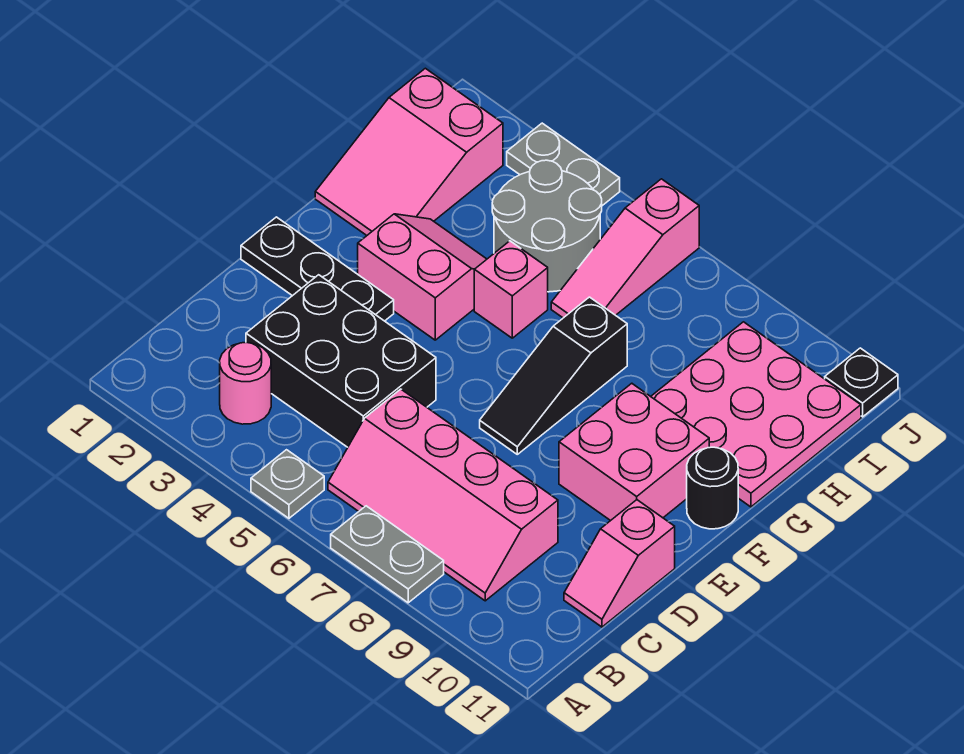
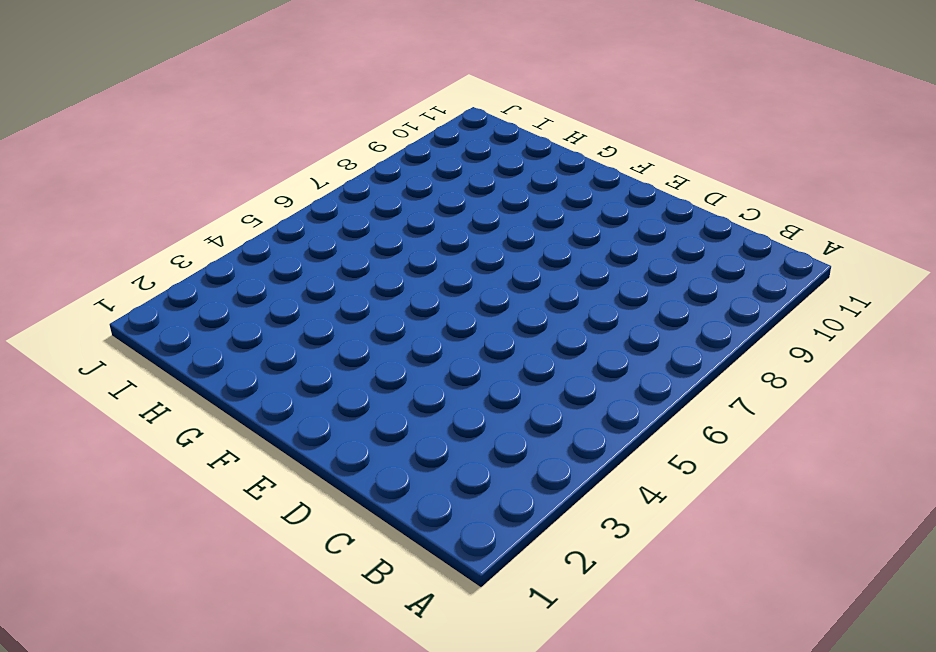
none -> grey plate A5 level 1
none -> grey plate A7:A8 level 1
none -> pink round brick B3 level 1

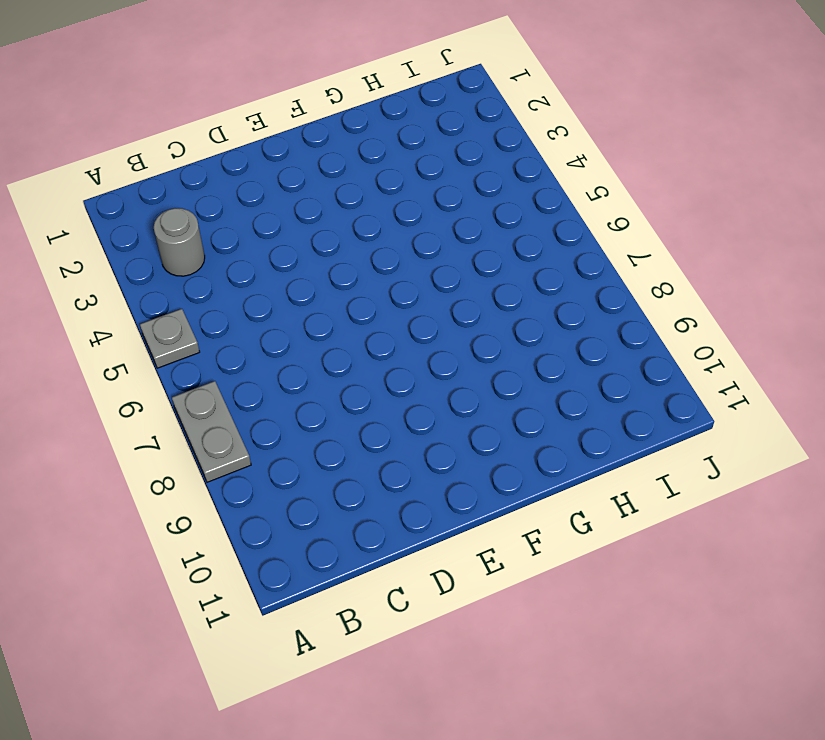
grey round brick B3 level 1 -> pink round brick B3 level 1
none -> pink slope B6:C9 level 1 top C
none -> black brick C3:D5 level 1
none -> pink slope C11:D11 level 1 top D

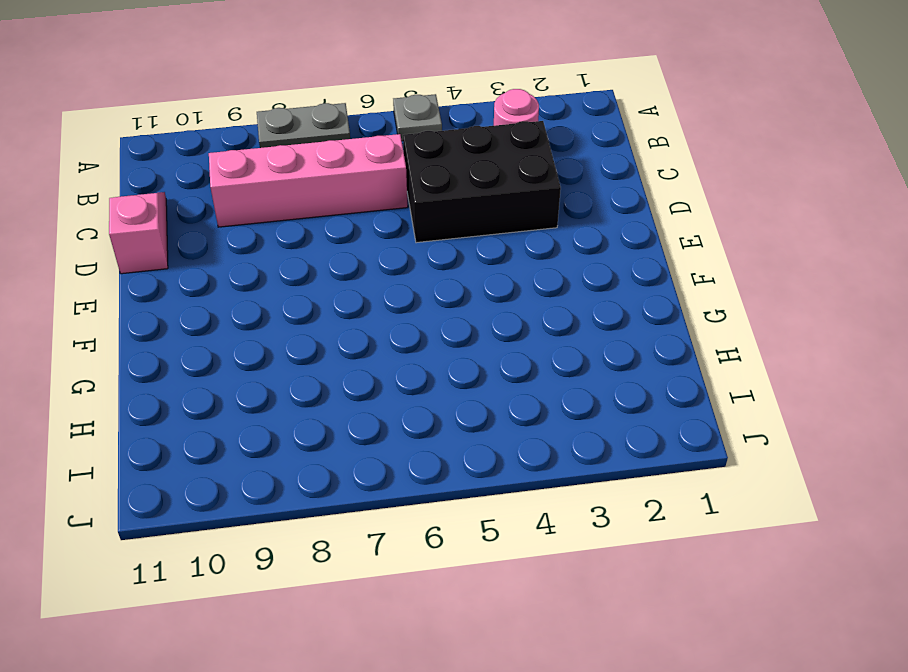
none -> black plate E1:E3 level 1
none -> black slope E7:G7 level 1 top G
none -> pink brick E9:F10 level 1

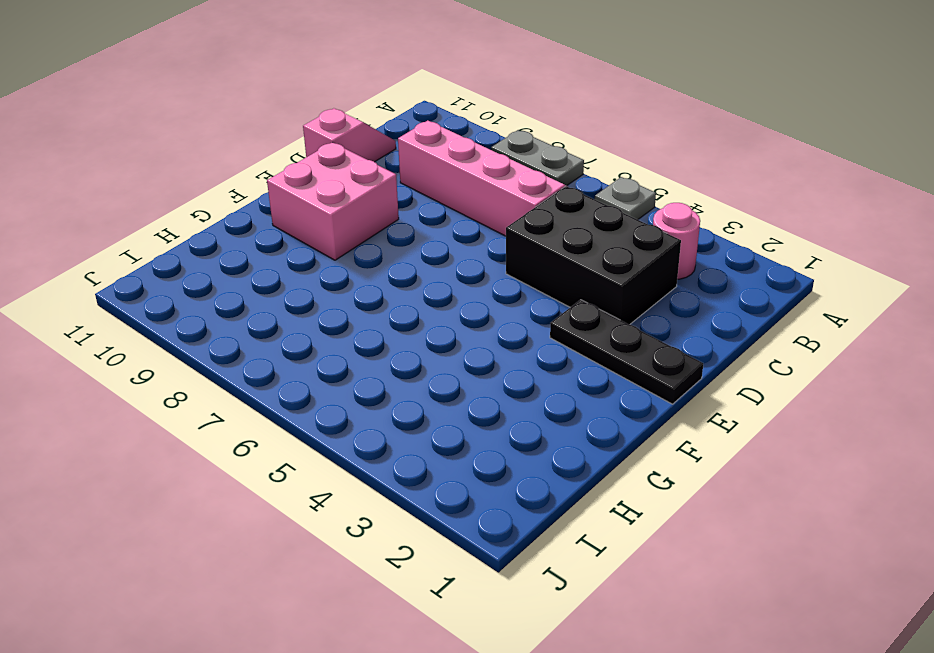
none -> black slope E7:G7 level 1 top G
none -> pink slope F3:G4 level 1 top F
none -> black round brick F11 level 1

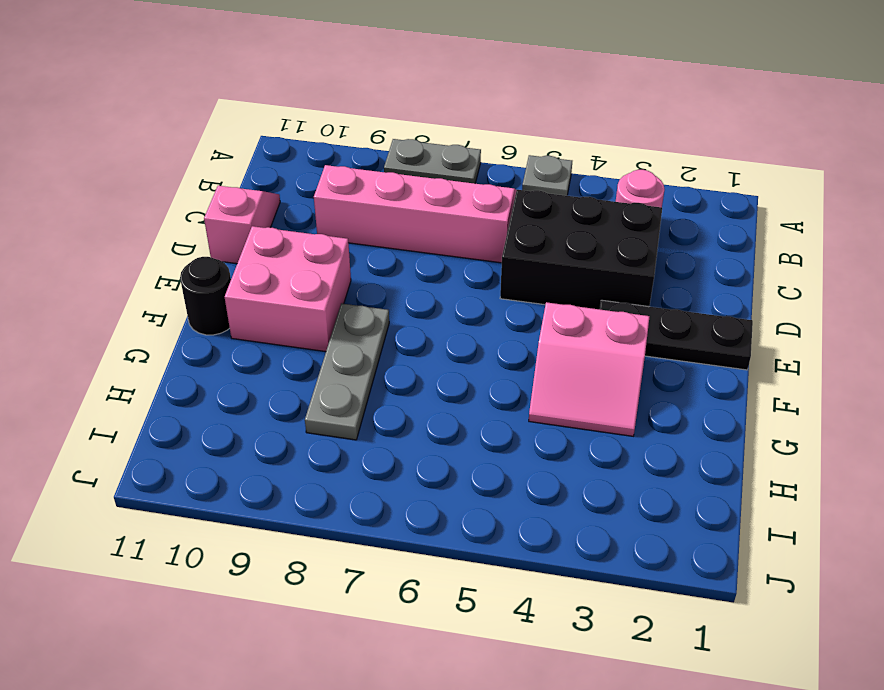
grey plate F8:H8 level 1 -> none
none -> black slope E7:G7 level 1 top G
none -> pink slope G1:I2 level 1 top I
none -> pink brick G5 level 1

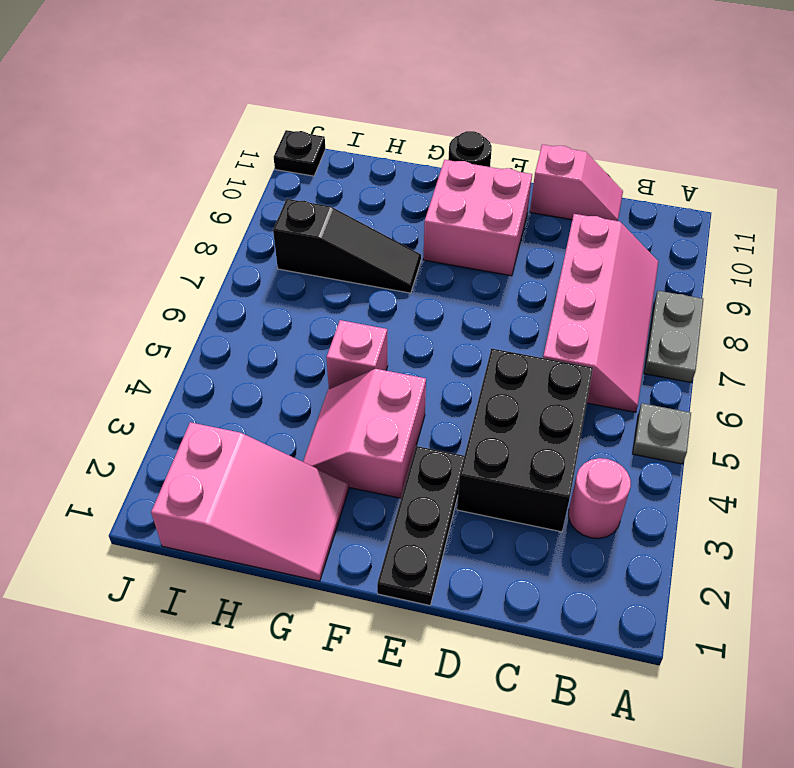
black slope G8:I8 level 1 top I -> black slope E7:G7 level 1 top G
none -> pink plate G9:I11 level 1
none -> grey round brick H4:I5 level 1
none -> pink slope H6:J6 level 1 top J

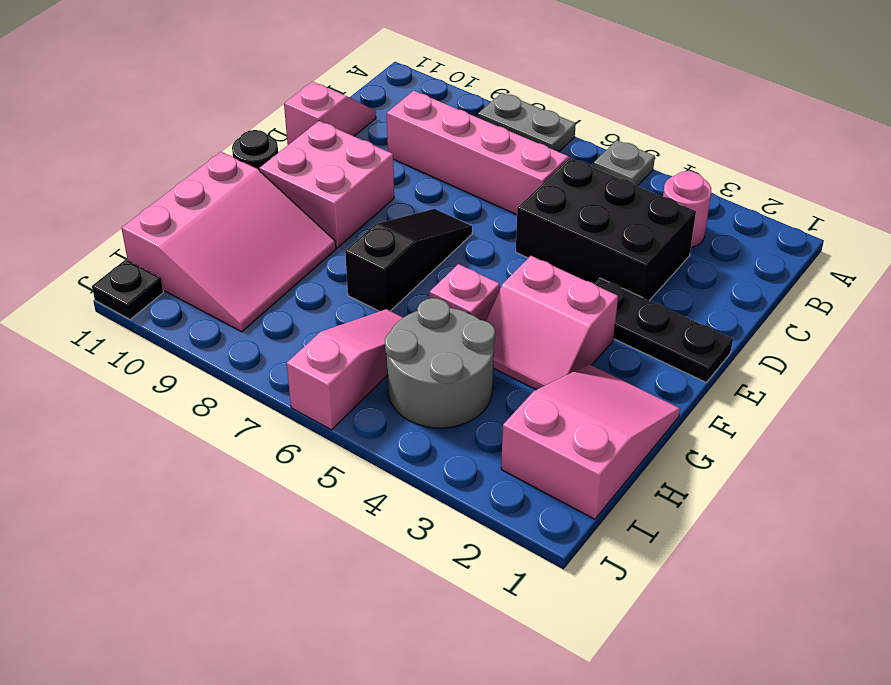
pink slope G9:I11 level 1 top 11 -> pink plate G9:I11 level 1
none -> grey plate J3:J4 level 1

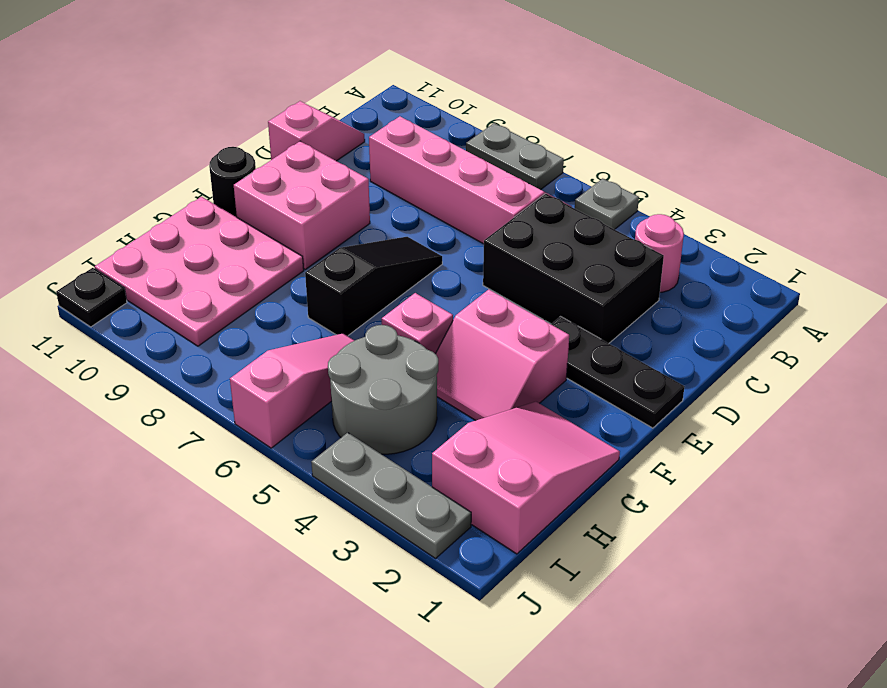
grey plate J2:J4 level 1 -> grey plate J3:J4 level 1

